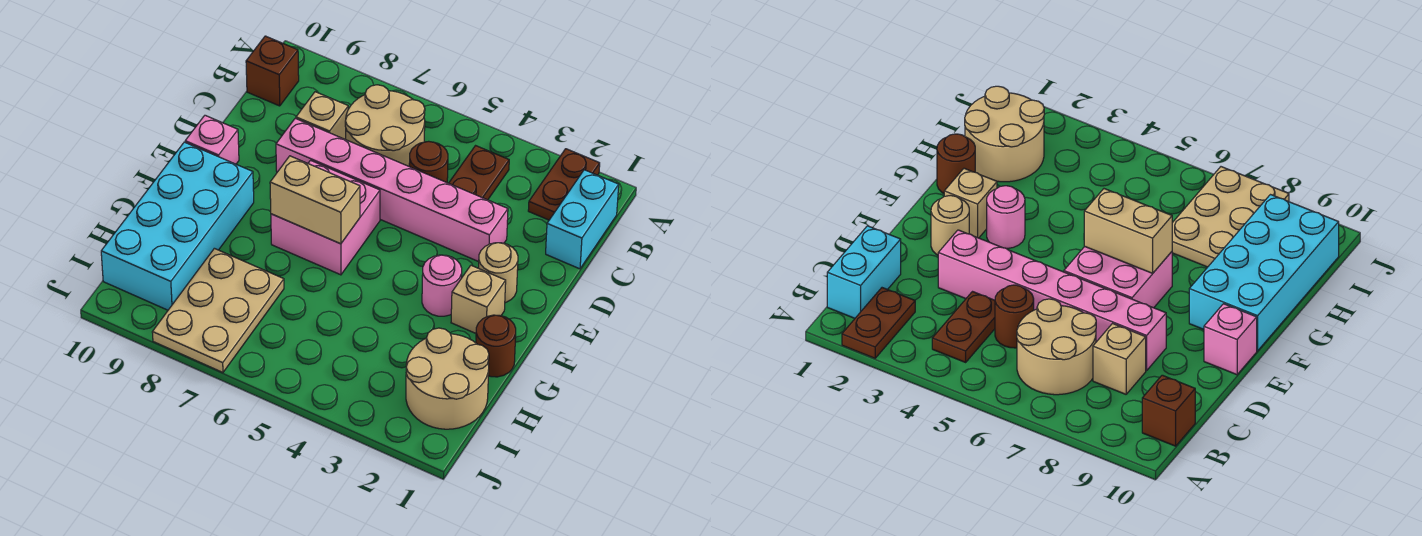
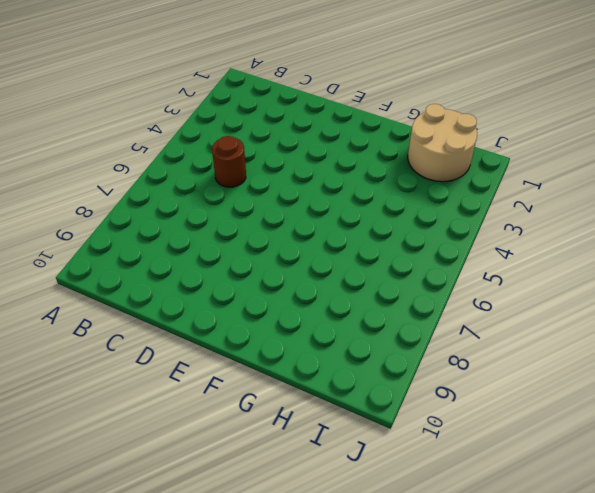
none -> brown plate A2:B2 level 1
none -> cyan brick B1:C1 level 1
none -> brown plate B4:C4 level 1

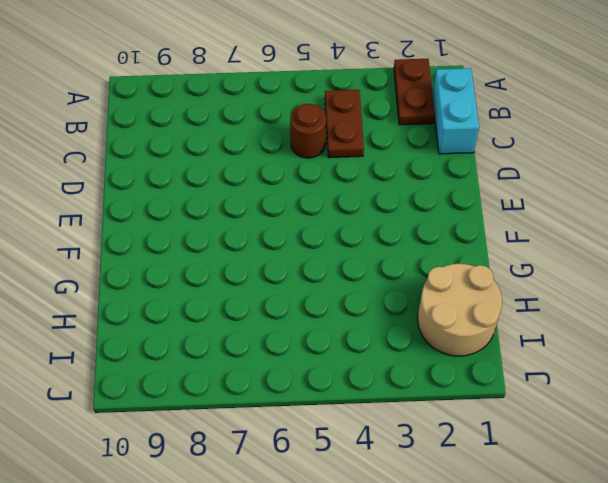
none -> tan round brick B6:C7 level 1
none -> brown brick B10 level 1
none -> tan brick C8 level 1

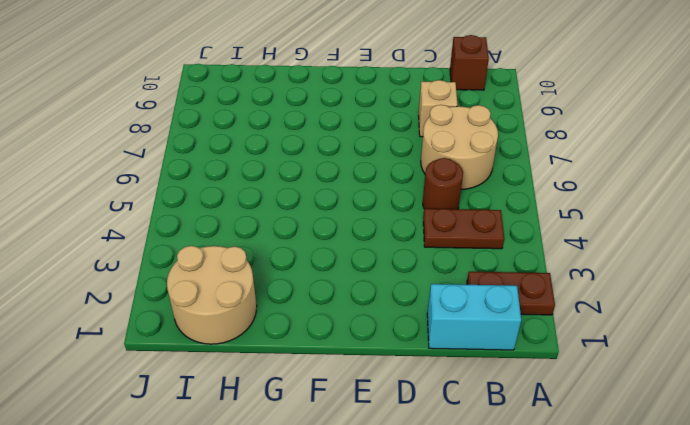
none -> pink brick D3:D8 level 1
none -> tan round brick E2 level 1
none -> pink brick E6:F7 level 1

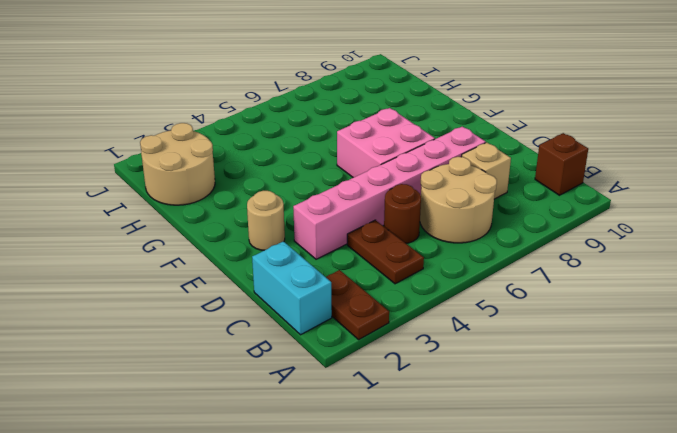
none -> pink brick E10 level 1
none -> tan brick F2 level 1
none -> pink round brick F3 level 1

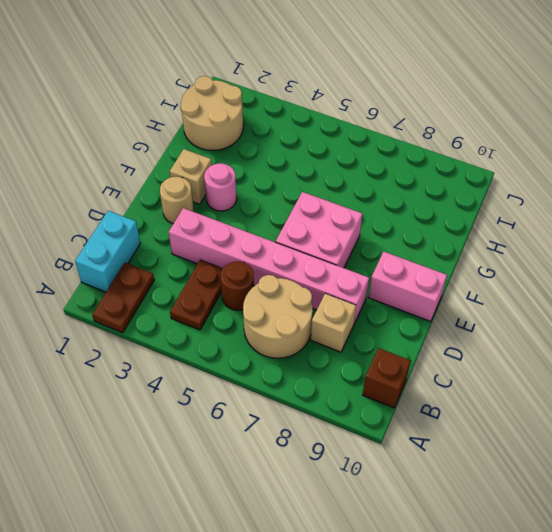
pink brick E9:E10 level 1 -> pink brick E10 level 1
none -> cyan brick F9:I10 level 1
none -> brown round brick G1 level 1
none -> tan plate H7:J8 level 1

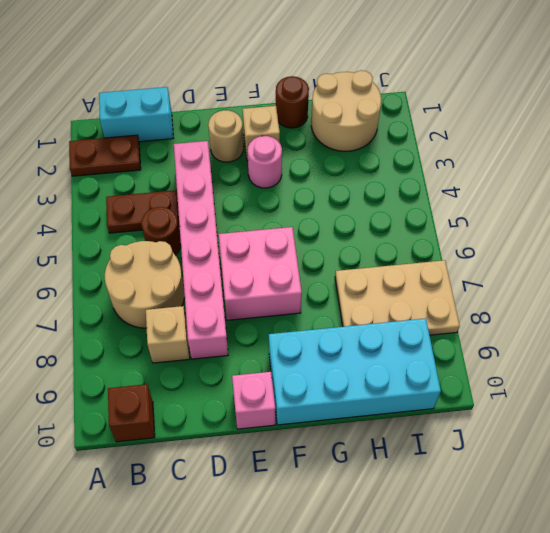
none -> tan brick F6:F7 level 2

